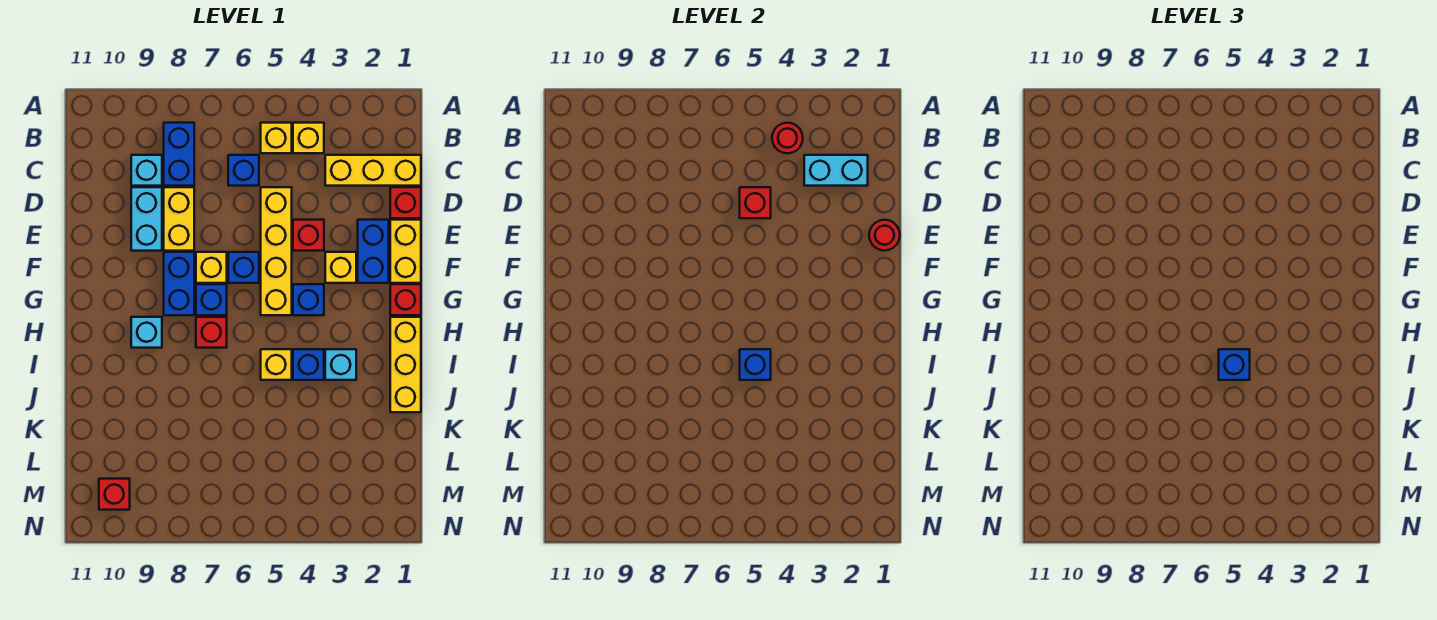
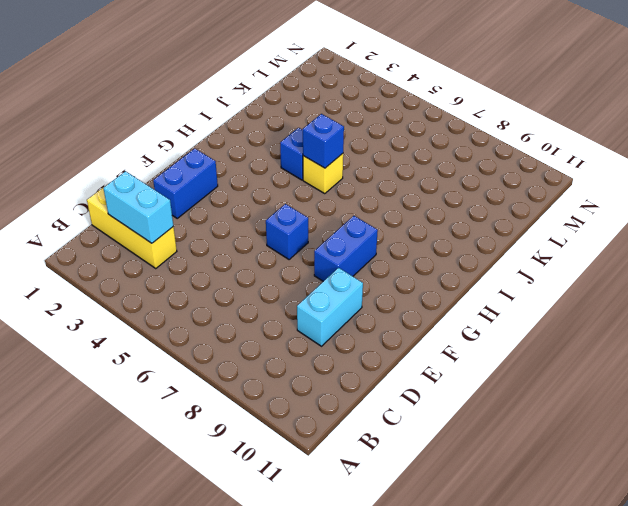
none -> yellow brick B4 level 1
none -> yellow brick B5 level 1
none -> blue brick B8:C8 level 1
none -> blue brick C6 level 1

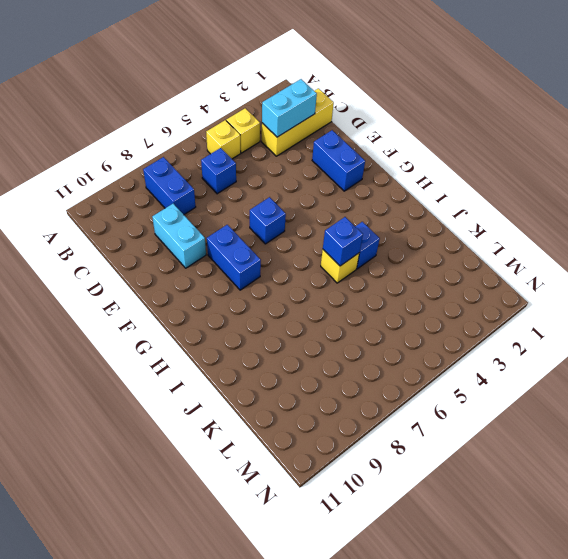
none -> cyan brick C9 level 1
none -> red brick D1 level 1
none -> yellow brick D5:G5 level 1
none -> yellow brick D8:E8 level 1

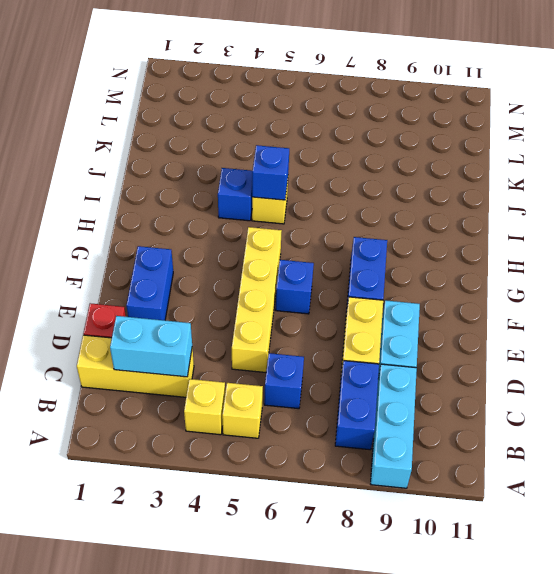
cyan brick A9:C9 level 1 -> cyan brick C9 level 1
none -> yellow brick E1:F1 level 1
none -> red brick E4 level 1
none -> yellow brick F3 level 1
none -> yellow brick F7 level 1

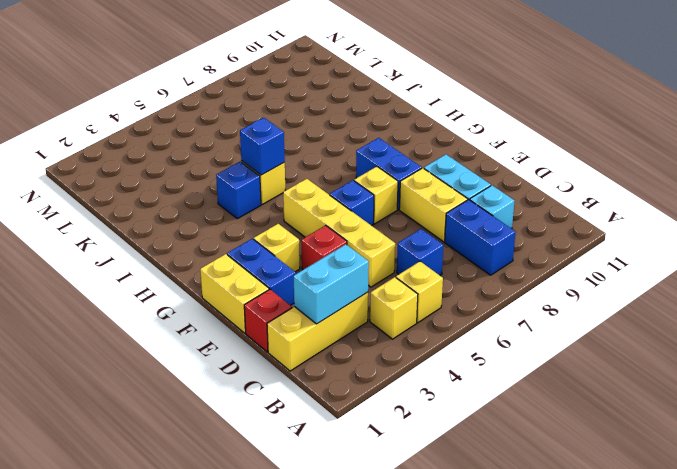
none -> red brick G1 level 1
none -> blue brick G4 level 1
none -> blue brick G7 level 1
none -> yellow brick H1:J1 level 1

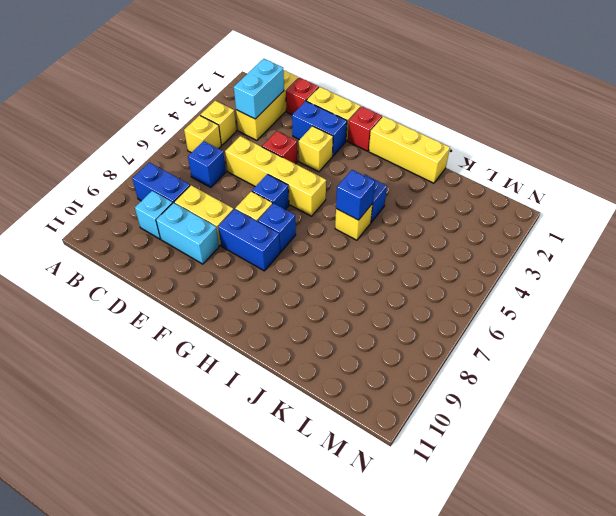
none -> blue brick G4 level 1
none -> red brick H7 level 1
none -> cyan brick H9 level 1
none -> cyan brick I3 level 1

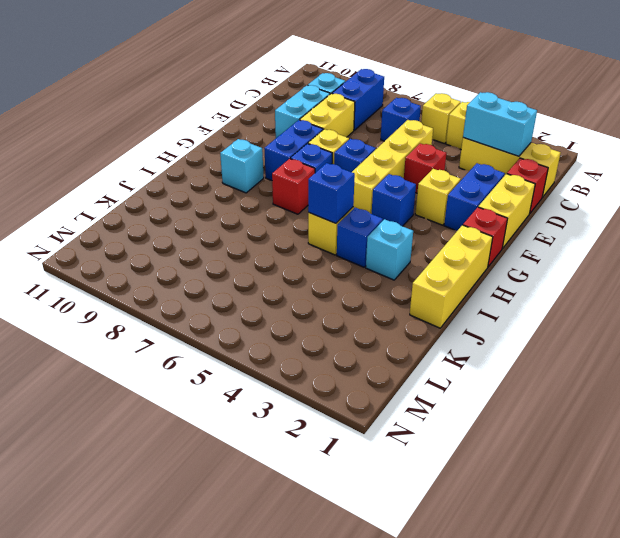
none -> red brick M10 level 1
none -> red round brick B4 level 2
none -> red brick D5 level 2
none -> red round brick E1 level 2

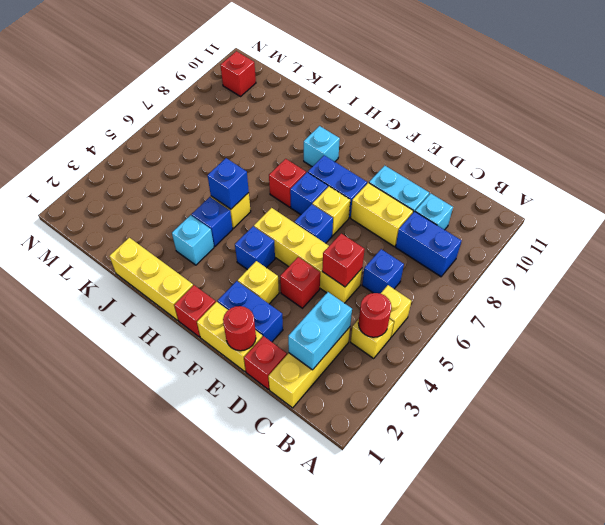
none -> blue brick I5 level 3

